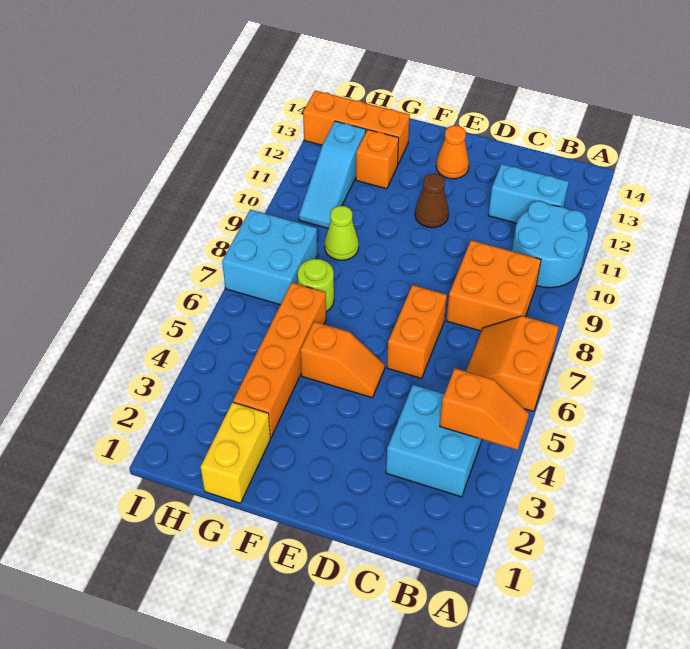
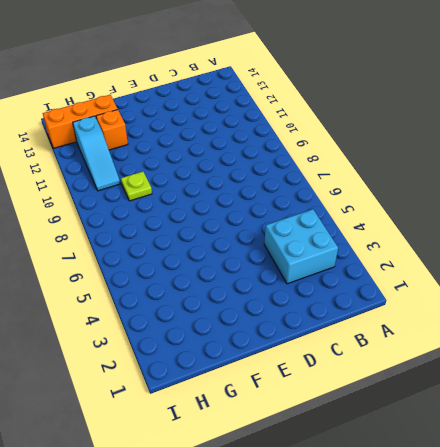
lime plate G9 level 1 -> lime cone G9 level 1
none -> orange slope A6:B7 level 1 top A
none -> cyan round brick A10:B11 level 1
none -> orange brick B8:C9 level 1

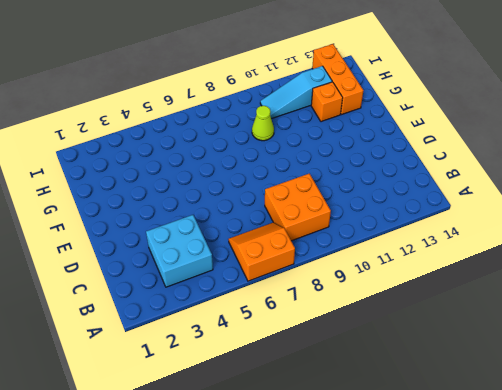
none -> cyan round brick A10:B11 level 1
none -> cyan brick B12:C12 level 1
none -> orange brick D6:D7 level 1

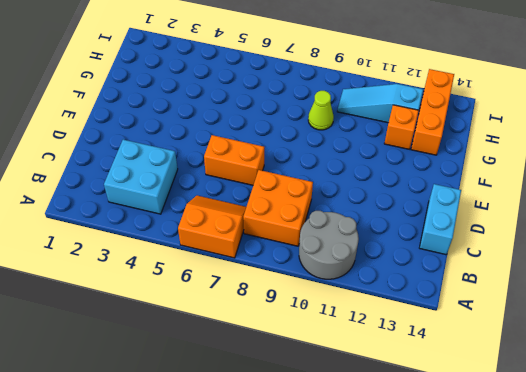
grey round brick A10:B11 level 1 -> cyan round brick A10:B11 level 1
cyan brick C14:D14 level 1 -> cyan brick B12:C12 level 1
none -> orange slope E5:F5 level 1 top F
none -> brown cone E11 level 1
none -> orange cone E13 level 1

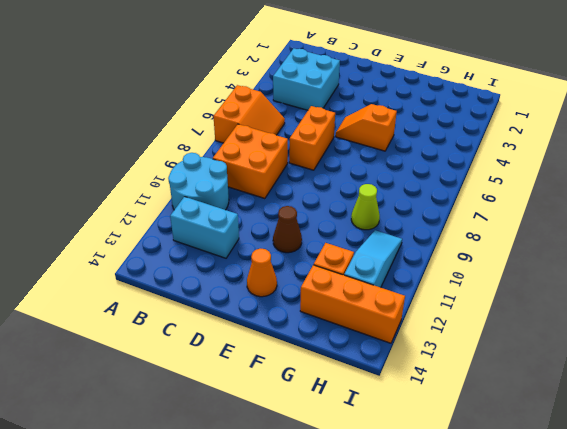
none -> yellow brick G1:G2 level 1
none -> orange brick G3:G6 level 1
none -> lime round brick G7 level 1

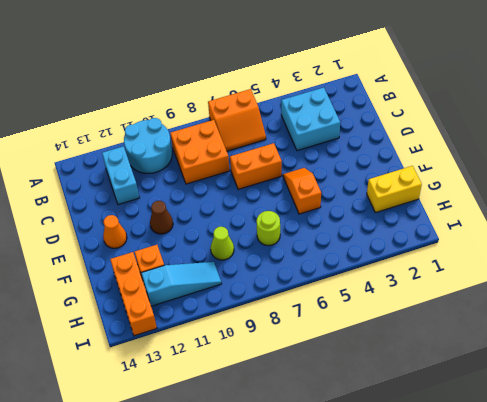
none -> orange brick G3:G6 level 1
none -> cyan brick H7:I8 level 1
none -> orange slope A4:B4 level 2 top B

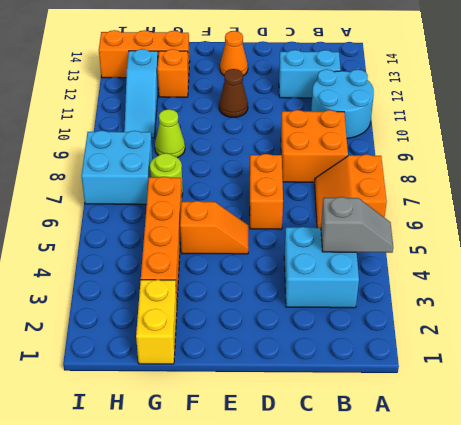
grey slope A4:B4 level 2 top B -> orange slope A4:B4 level 2 top B

